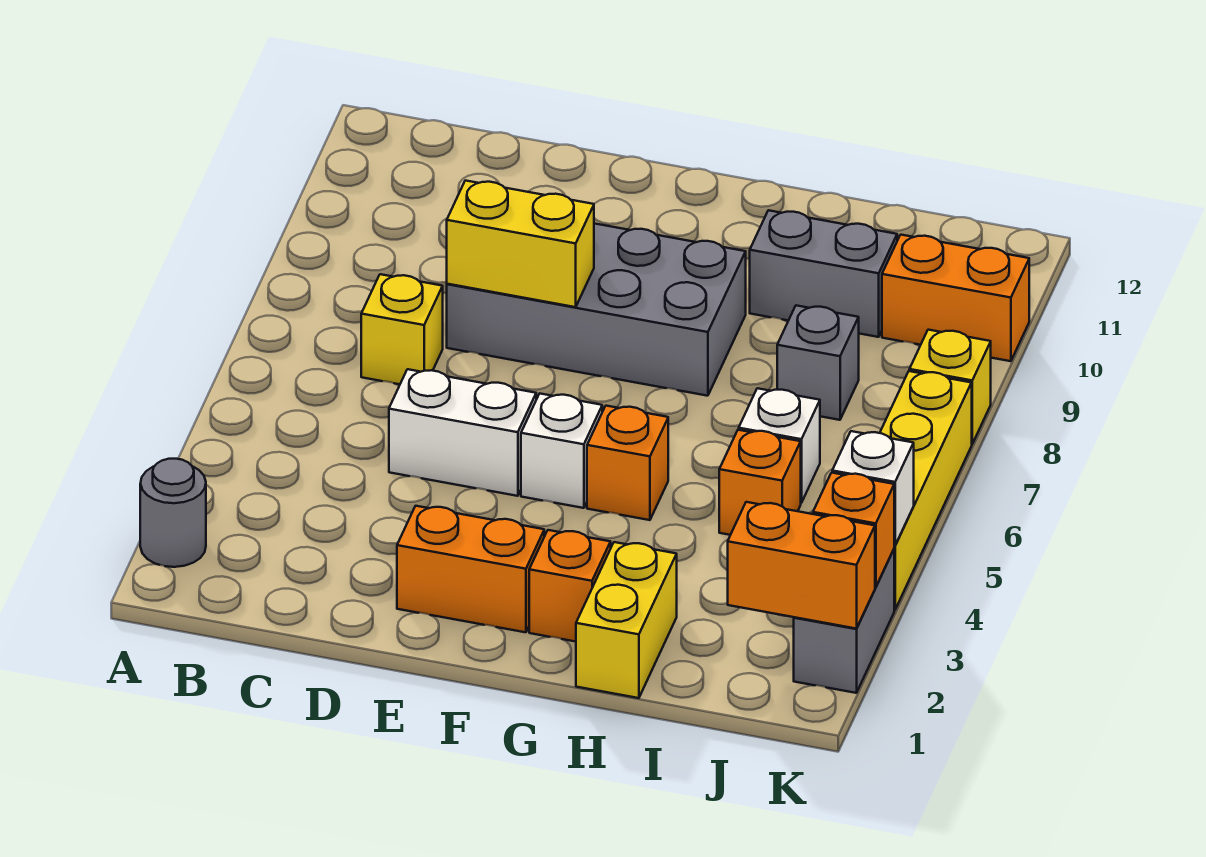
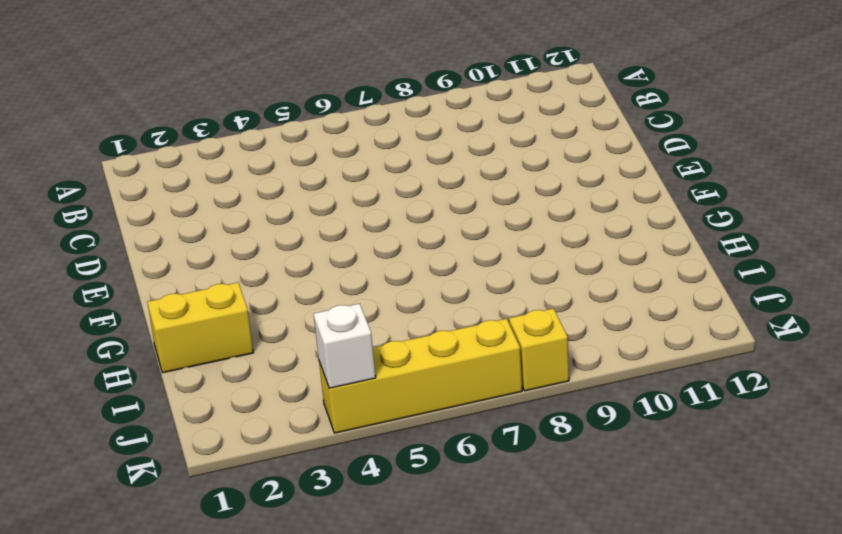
none -> grey round brick A2 level 1
none -> yellow brick C7 level 1
none -> white brick D5:E5 level 1

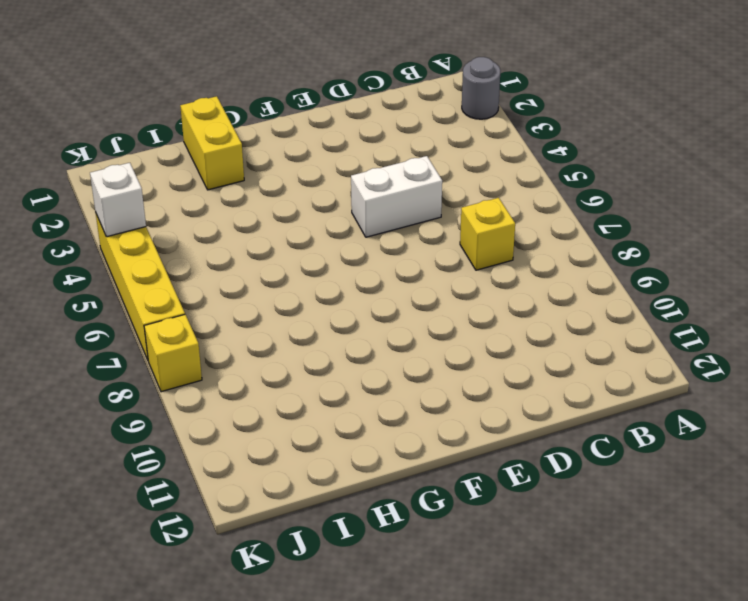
none -> grey brick D8:G9 level 1
none -> orange brick E2:F2 level 1
none -> white brick F5 level 1

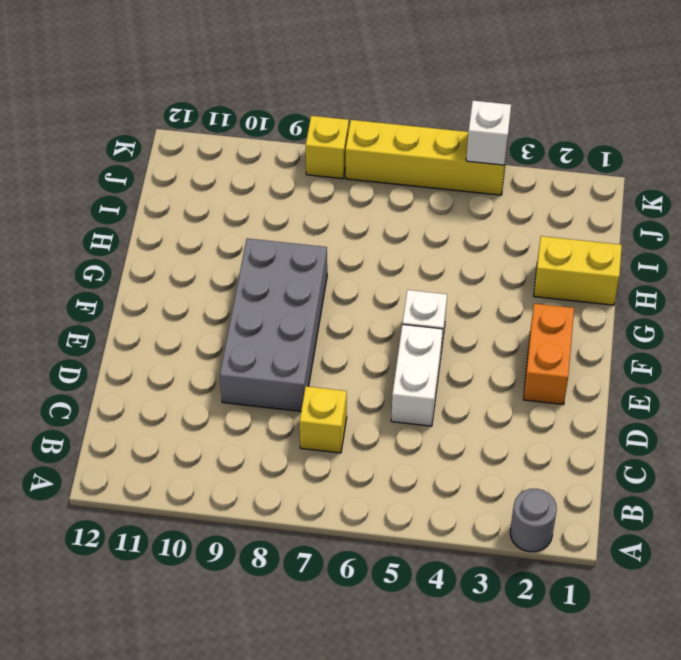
none -> orange brick G2 level 1
none -> orange brick G5 level 1
none -> grey brick H10:I10 level 1

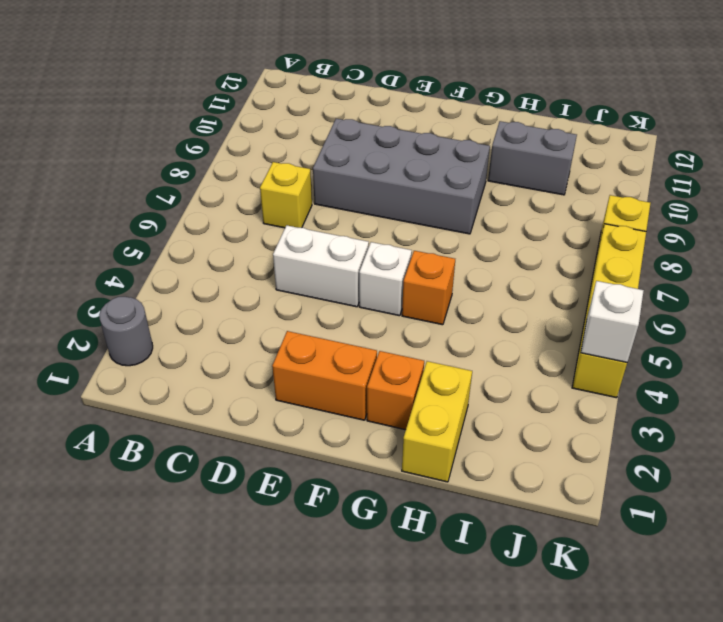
none -> orange brick I5 level 1
none -> white brick I6 level 1
none -> grey brick I8 level 1

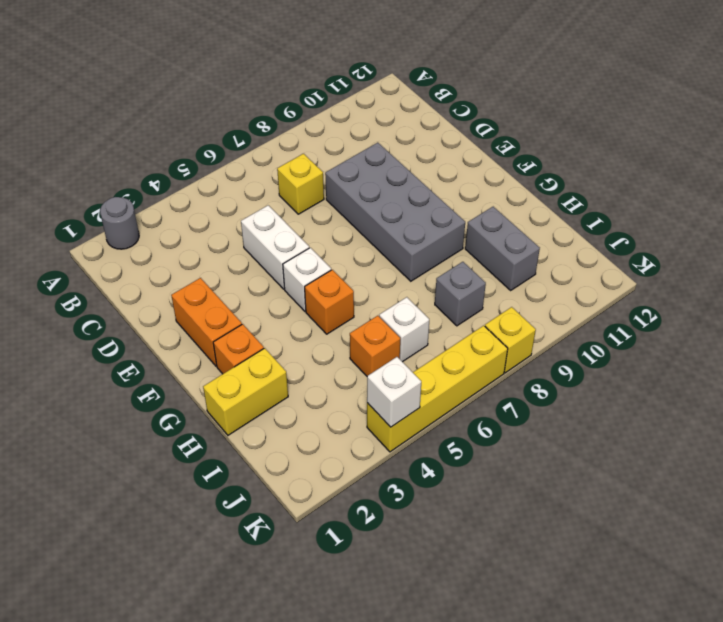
none -> orange brick J10:K10 level 1
none -> grey brick K2:K3 level 1
none -> yellow brick D8:E8 level 2

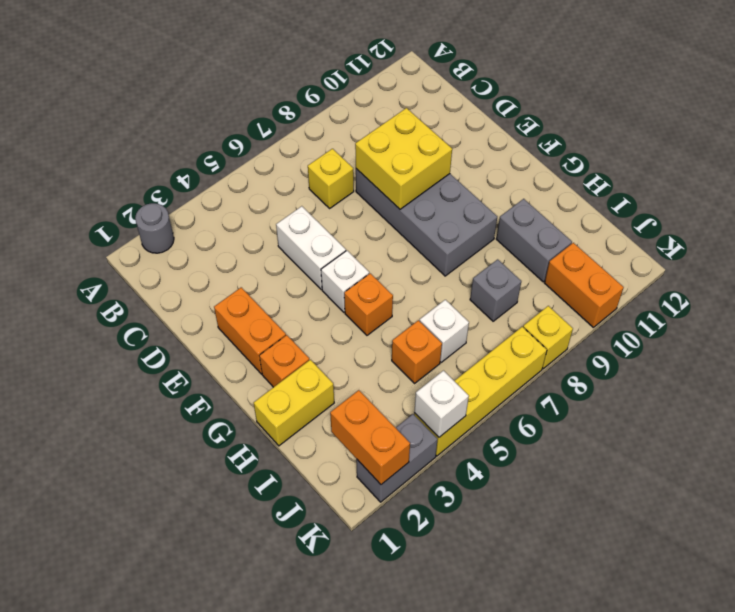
yellow brick D8:E9 level 2 -> yellow brick D8:E8 level 2
none -> orange brick K3 level 2

